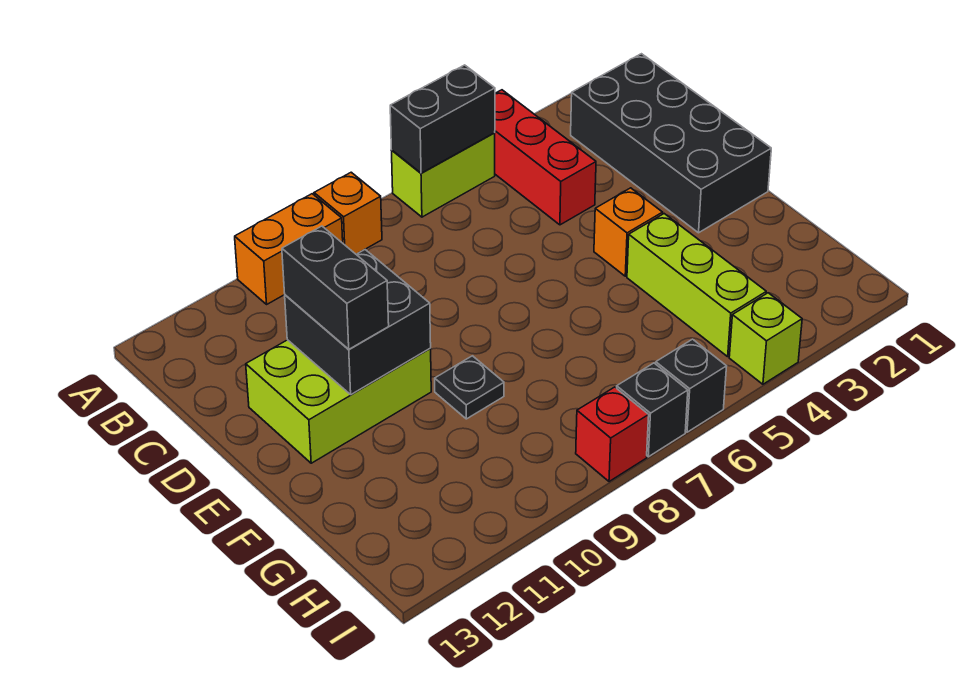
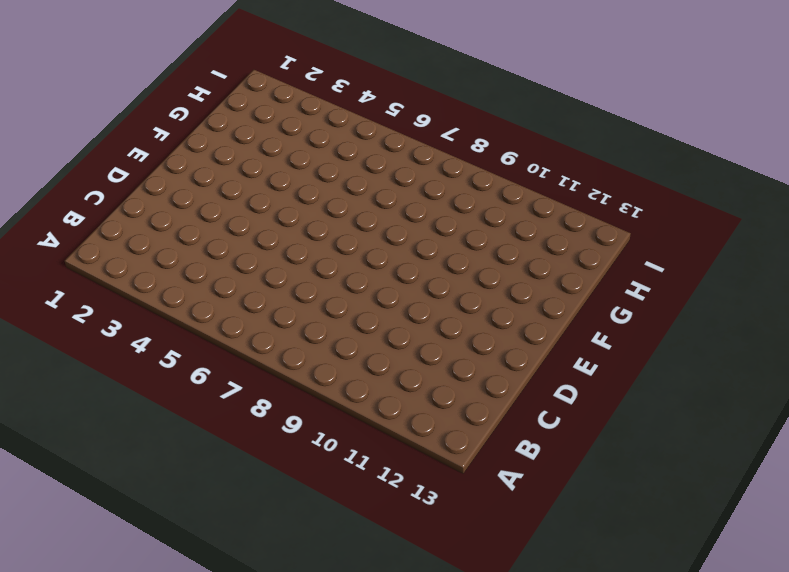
none -> red brick A4:C4 level 1
none -> lime brick A5:A6 level 1
none -> orange brick A8 level 1

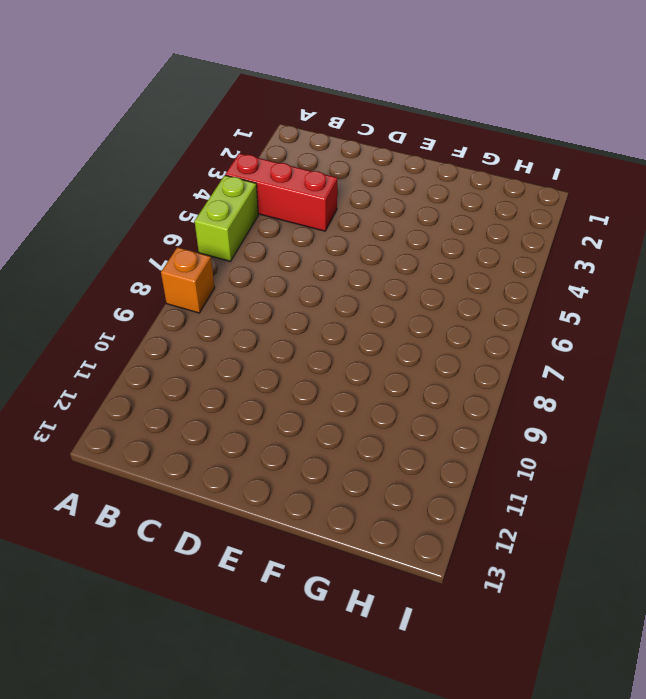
none -> orange brick A9:A10 level 1
none -> black brick B1:E2 level 1
none -> lime brick D10:E12 level 1

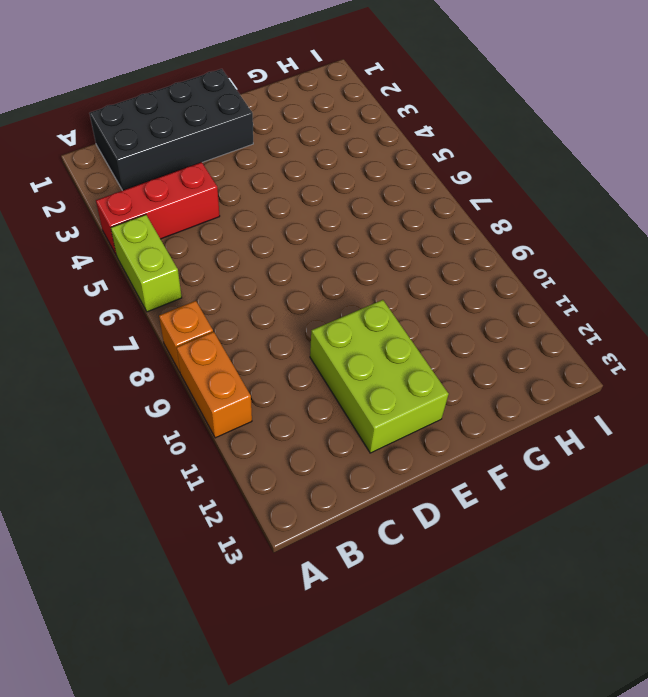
none -> orange brick E4 level 1
none -> lime brick F4:H4 level 1
none -> black plate F9 level 1

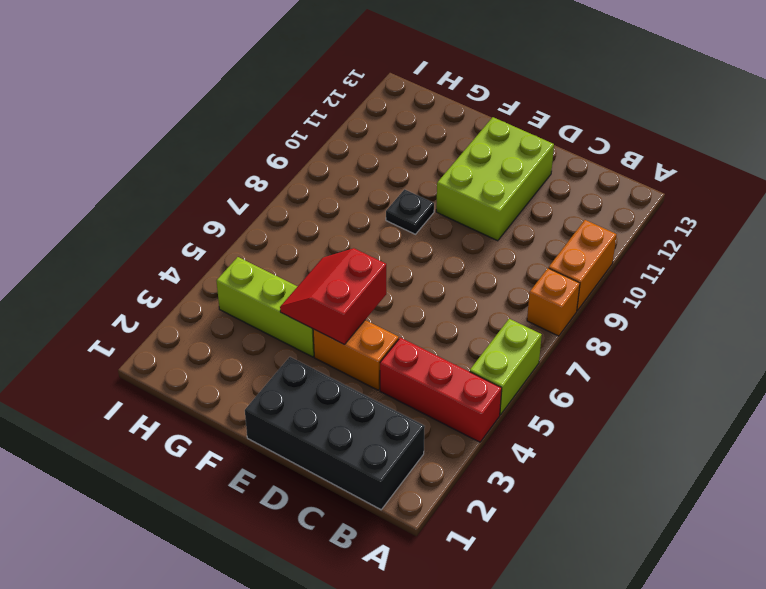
orange brick D4:E4 level 1 -> orange brick E4 level 1
red slope E4:F5 level 2 top E -> none
none -> lime brick I4 level 1
none -> black brick I6 level 1
none -> black brick I7 level 1

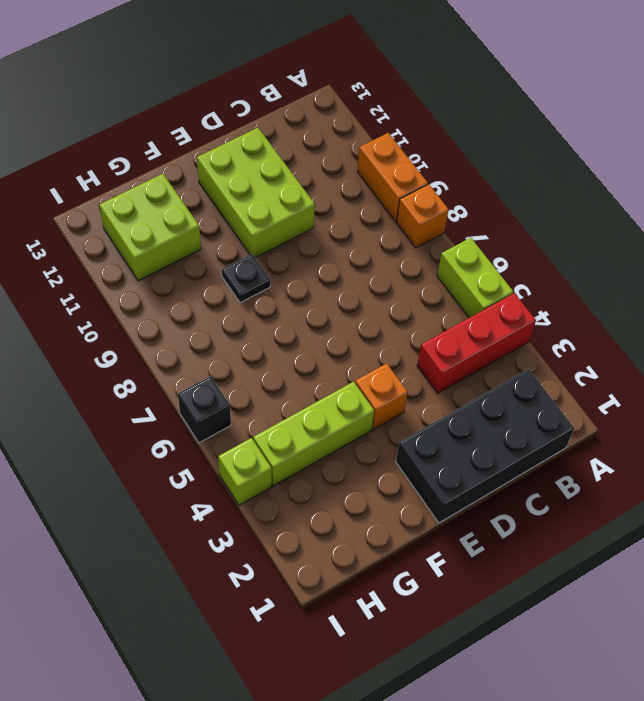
lime brick G11:H12 level 1 -> none
none -> black brick I7 level 1
none -> red brick I8 level 1
none -> black brick A5:A6 level 2

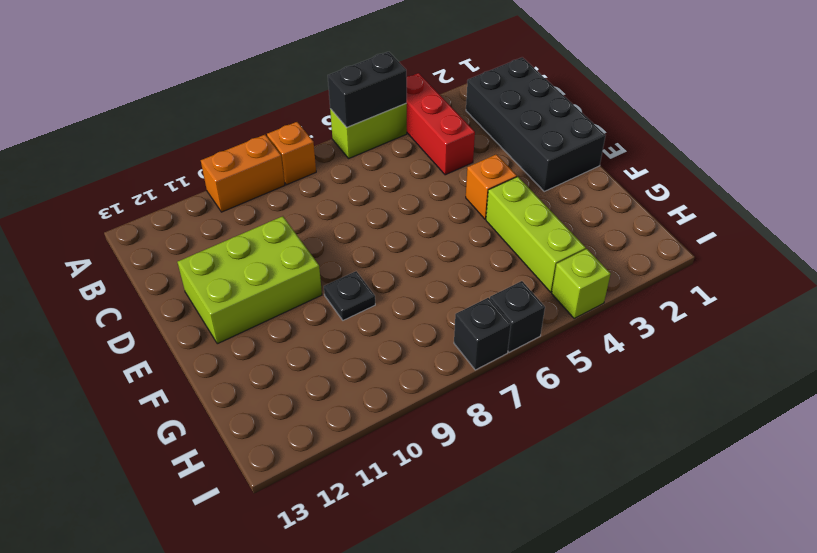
none -> red brick I8 level 1
none -> black brick D10:E11 level 2
none -> black brick D11:E11 level 3

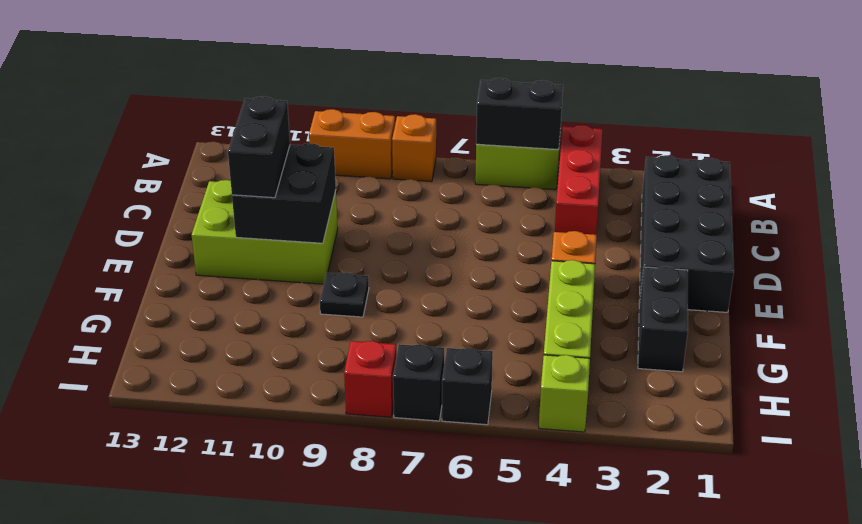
black brick F2:G2 level 1 -> none

